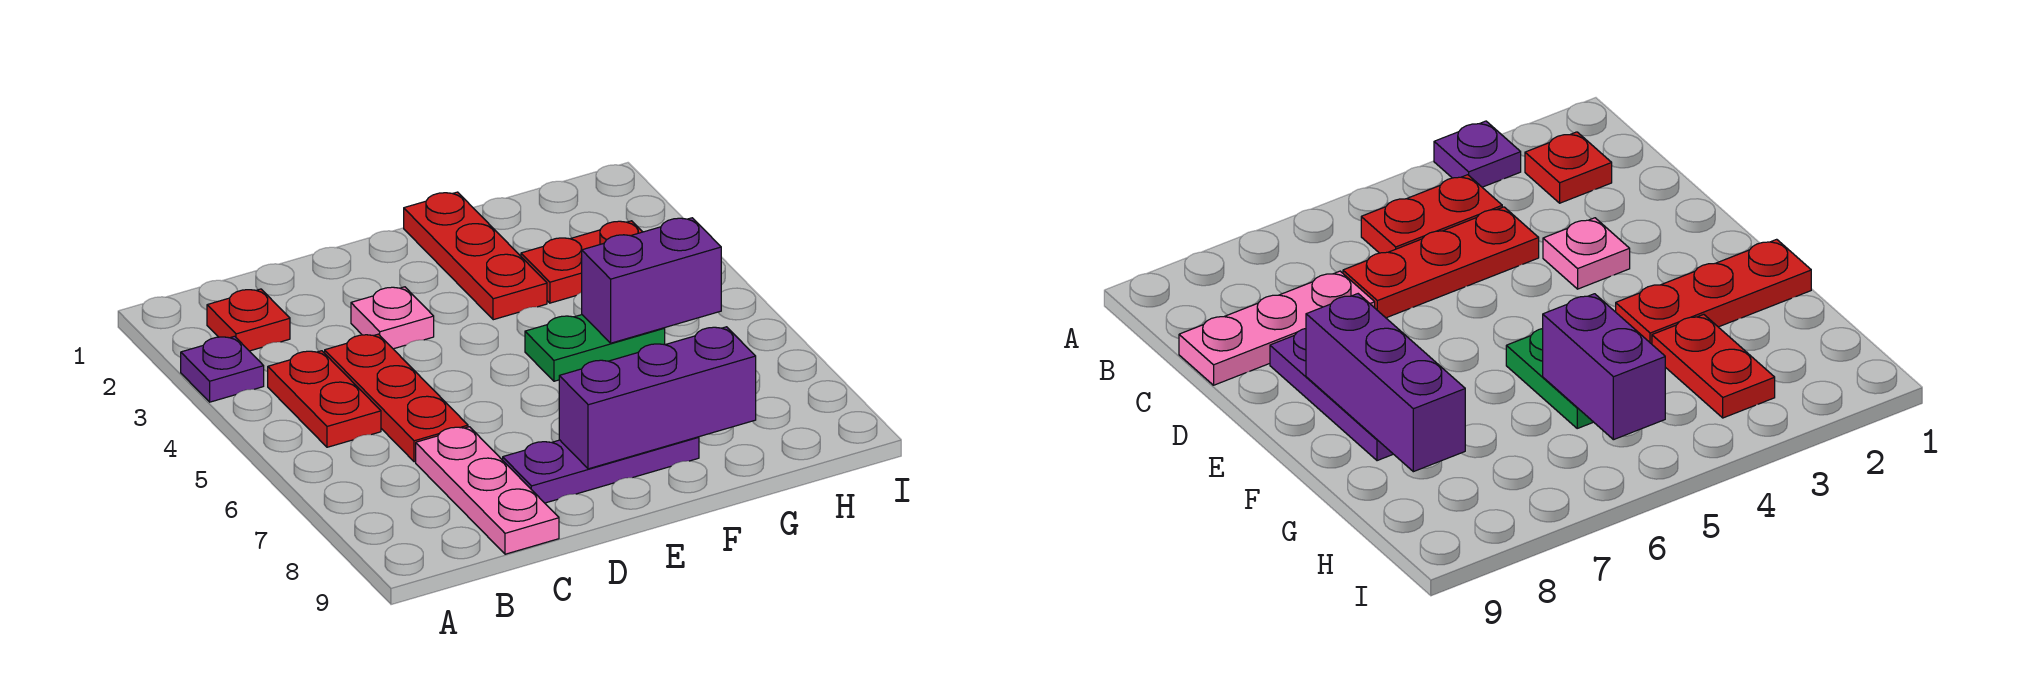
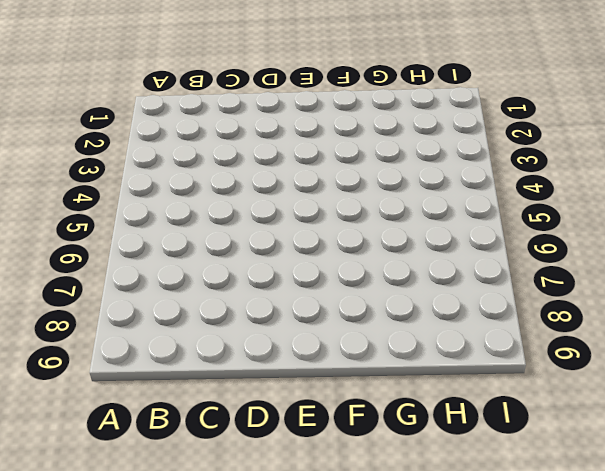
none -> purple plate A3 level 1
none -> red plate B2 level 1
none -> red plate B4:B5 level 1

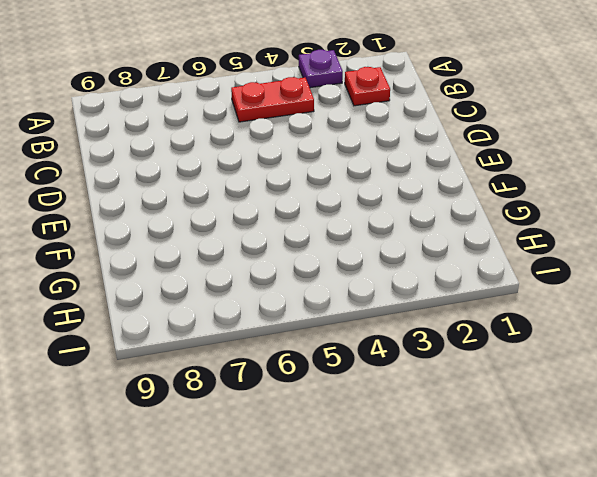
none -> red plate C4:C6 level 1
none -> pink plate C7:C9 level 1
none -> pink plate D3 level 1

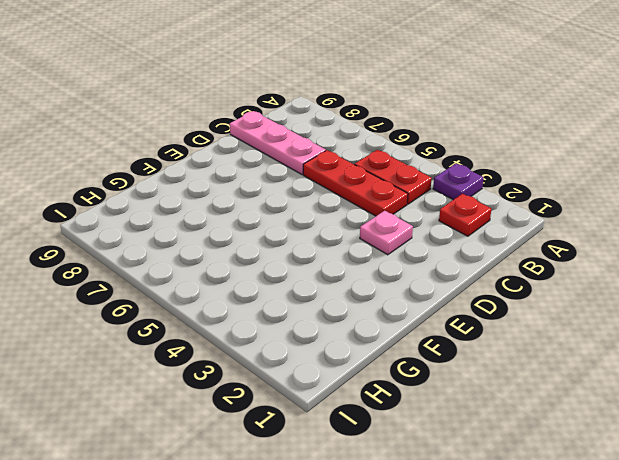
none -> purple plate D8:F8 level 1
none -> red plate F1:F3 level 1
none -> green plate F5:G5 level 1

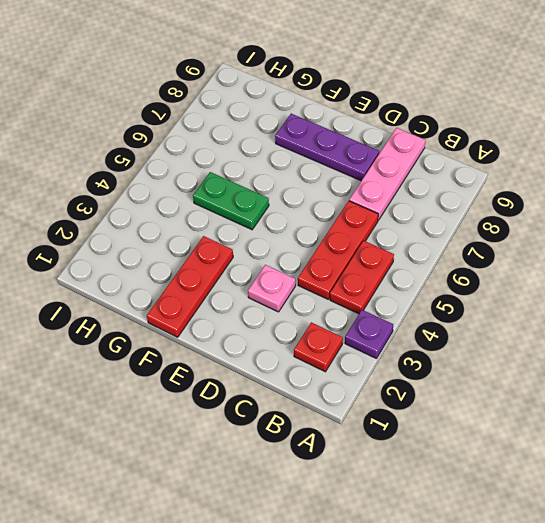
none -> red plate G3:H3 level 1
none -> purple brick E8:G8 level 2
none -> purple brick G5:H5 level 2

